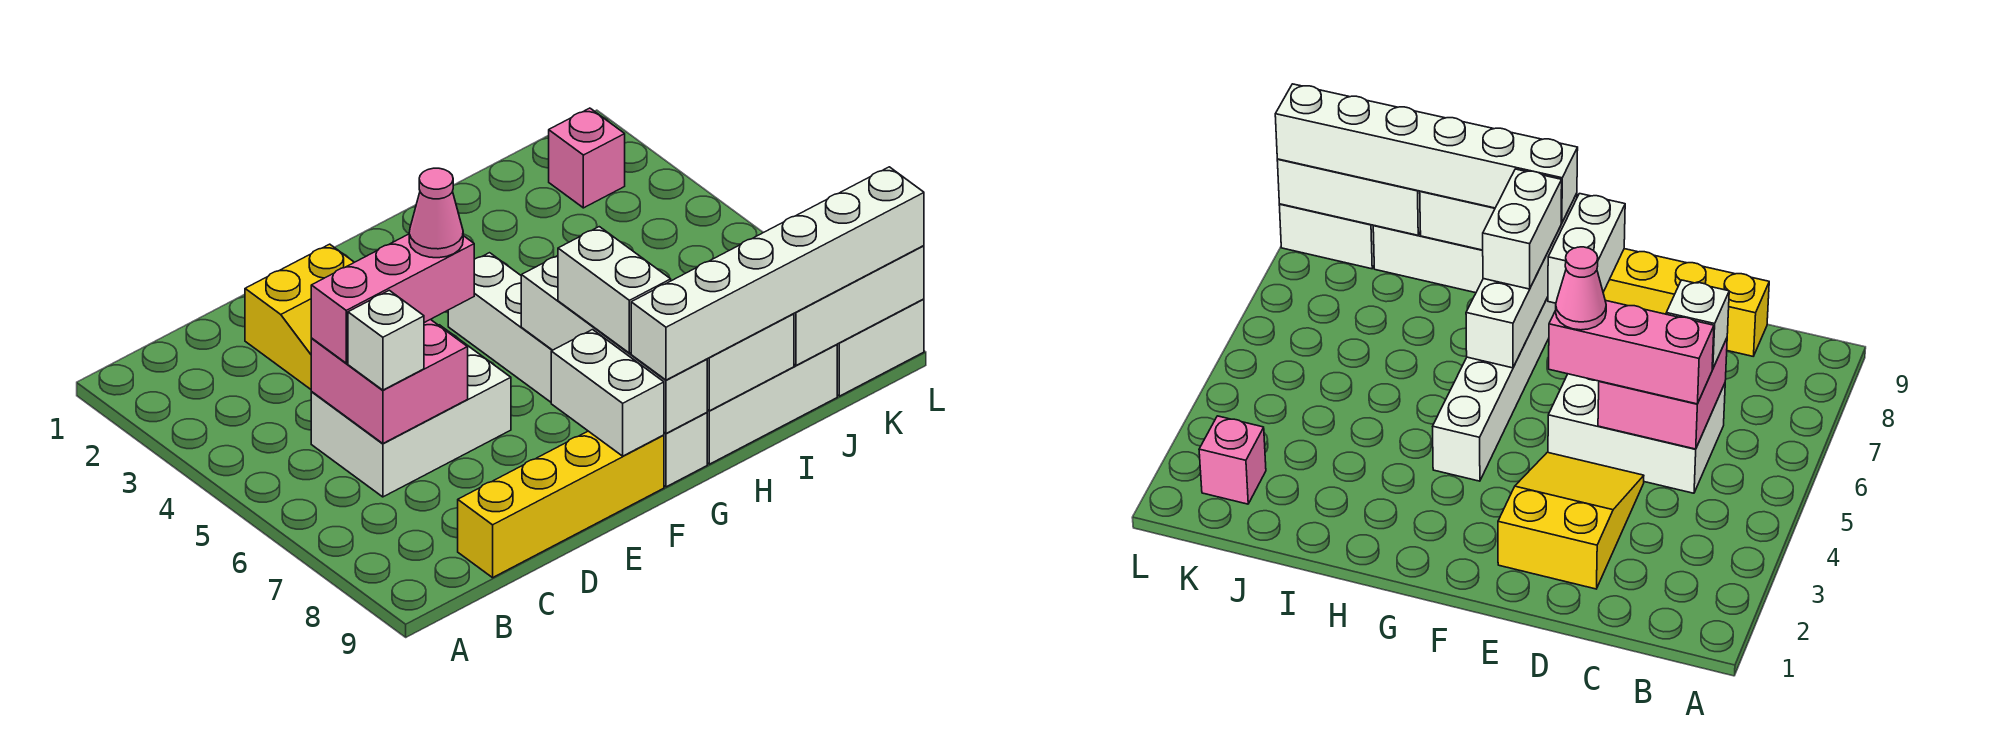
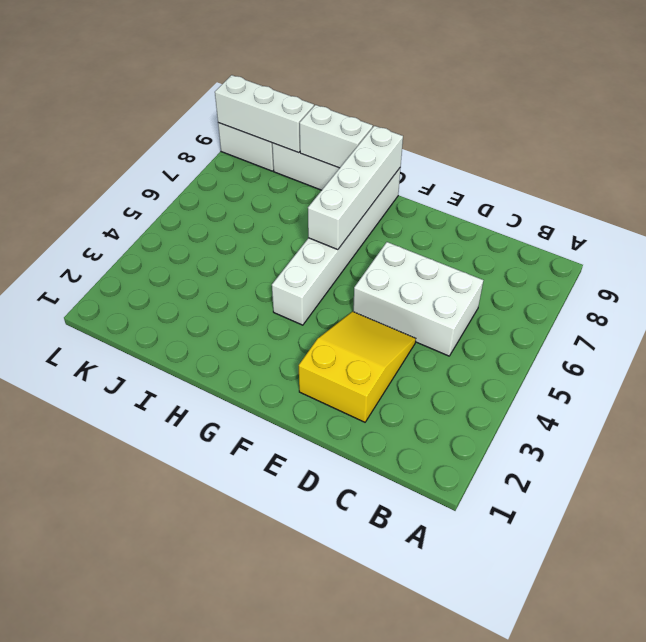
none -> yellow brick C9:F9 level 1
none -> pink brick K2 level 1
none -> pink brick C5:D6 level 2

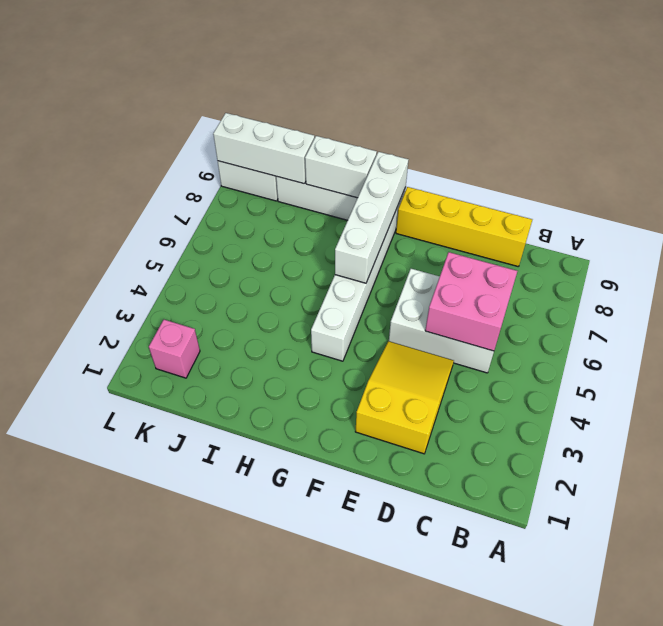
none -> white brick F8:F9 level 2
none -> pink brick C5:E5 level 3
none -> white brick C6 level 3

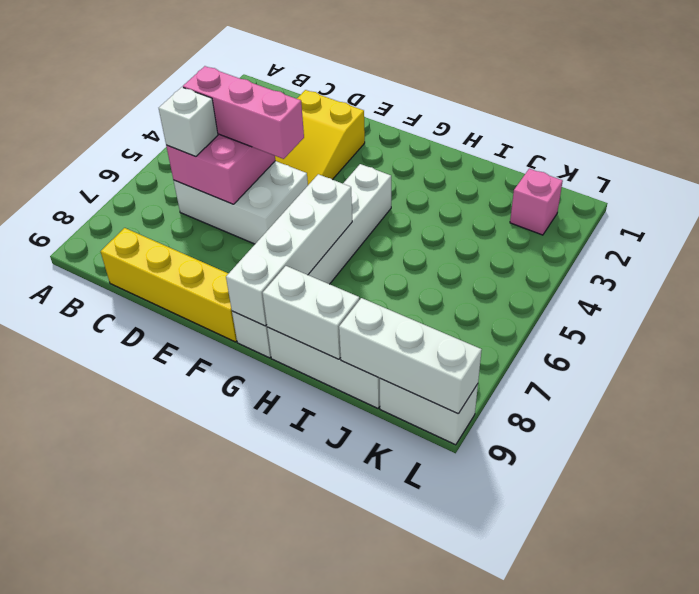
none -> white brick F8:F9 level 2
none -> white brick G7:G8 level 3
none -> white brick G9:L9 level 3

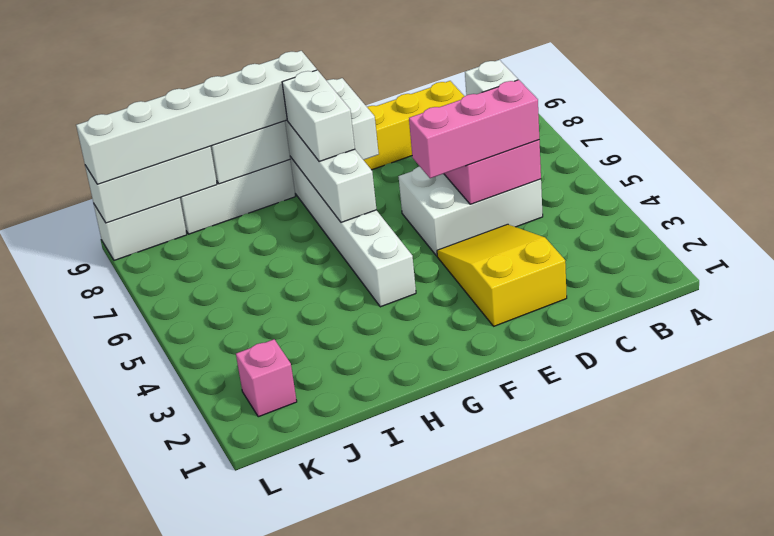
none -> pink cone E5 level 4

